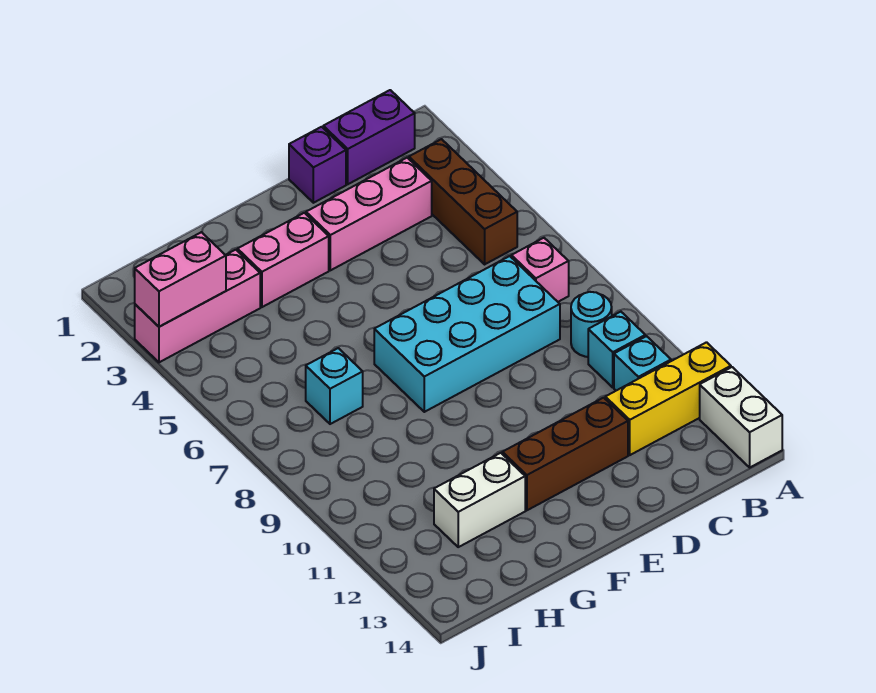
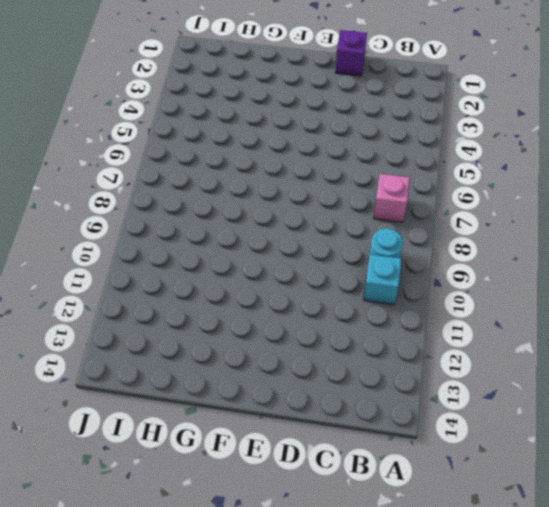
none -> yellow brick A12:C12 level 1
none -> white brick A13:A14 level 1
none -> purple brick B1:C1 level 1

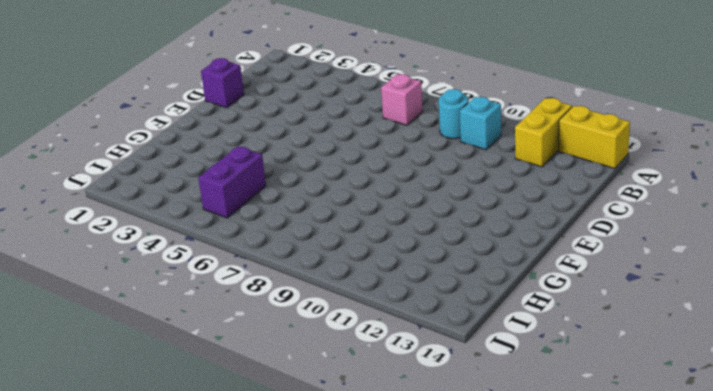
yellow brick A12:B12 level 1 -> yellow brick A12:C12 level 1
yellow brick A13:A14 level 1 -> white brick A13:A14 level 1
purple brick H5:I5 level 1 -> purple brick B1:C1 level 1
none -> brown brick B3:B5 level 1
none -> cyan brick B11 level 1
none -> pink brick C3:E3 level 1

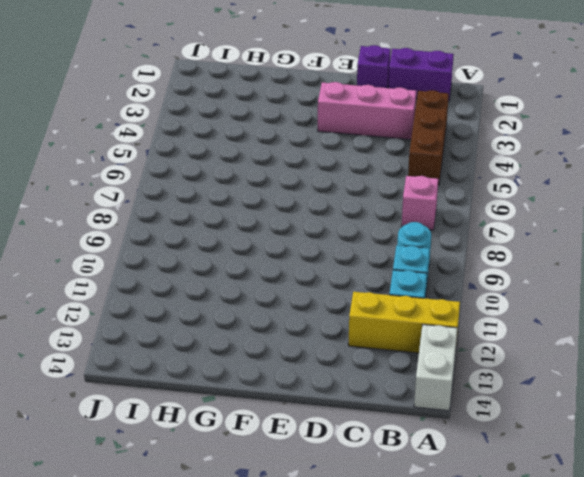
none -> cyan brick C7:F8 level 1
none -> brown brick D12:F12 level 1
none -> pink brick F3:G3 level 1

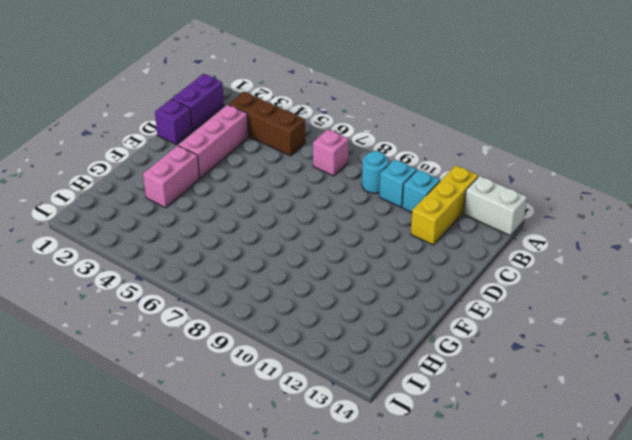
none -> cyan brick C7:F8 level 1
none -> brown brick D12:F12 level 1
none -> white brick G12:H12 level 1

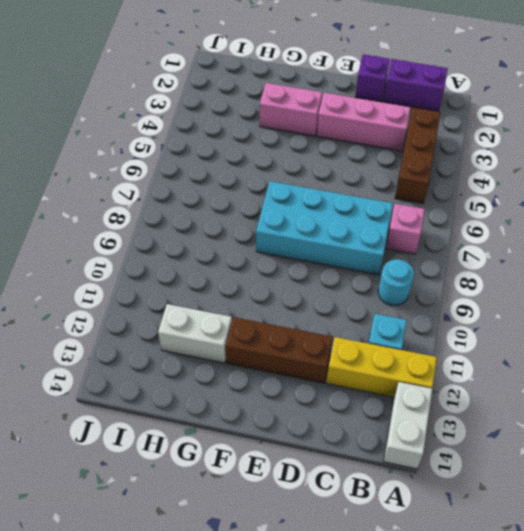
none -> cyan brick B10 level 1
none -> pink brick H3:J3 level 1
none -> cyan brick H7 level 1

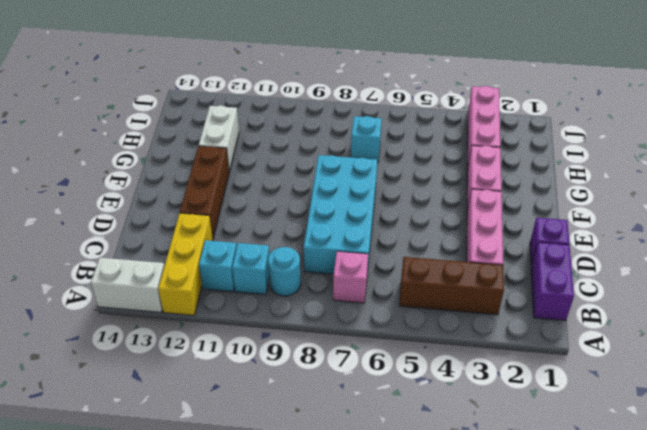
none -> pink brick I3:J3 level 2

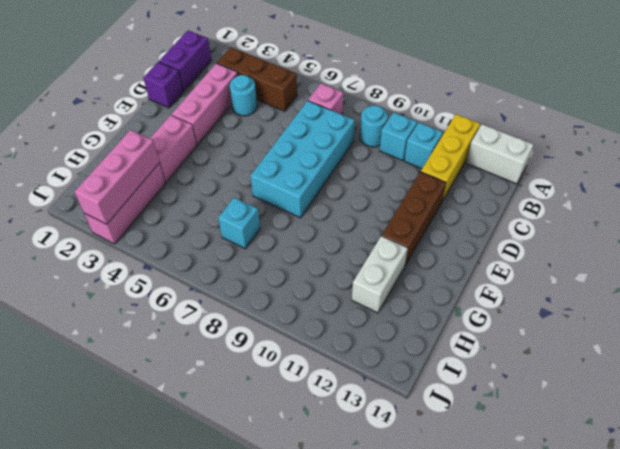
cyan round brick C4 level 1 -> none
pink brick H3:J3 level 2 -> pink brick I3:J3 level 2

